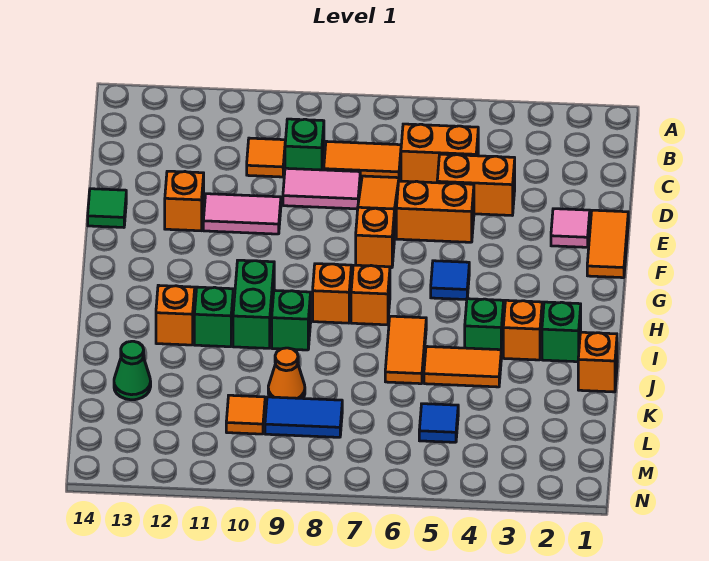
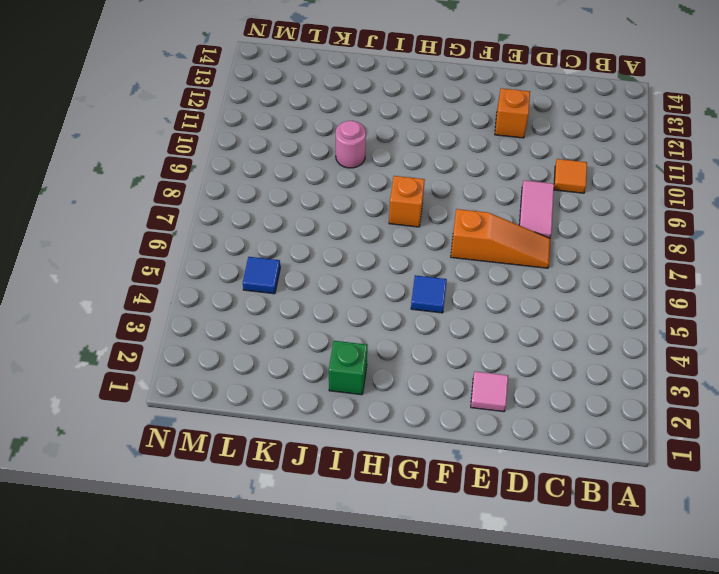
pink round brick J10 level 1 -> none
none -> orange brick C5:C6 level 1
none -> orange tile C7:C8 level 1
none -> green brick C9 level 1
none -> orange brick D4:D5 level 1

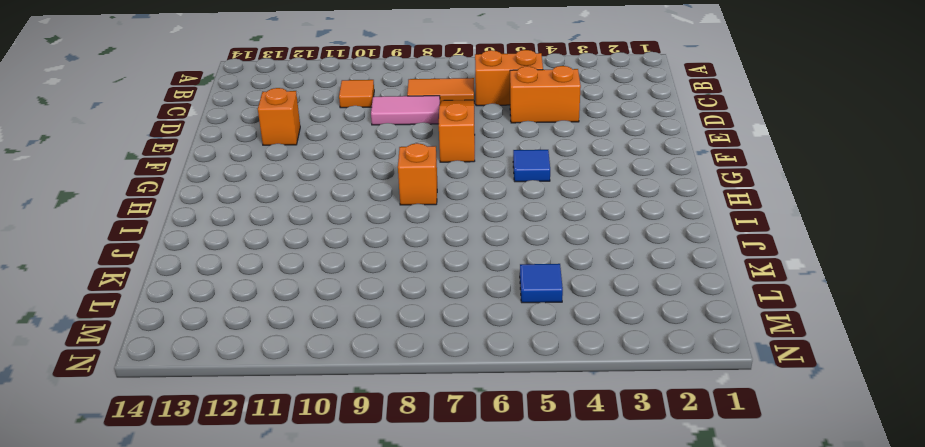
none -> green brick C9 level 1
none -> orange tile E1:F1 level 1
none -> pink tile E2 level 1
none -> orange brick E5:E6 level 1

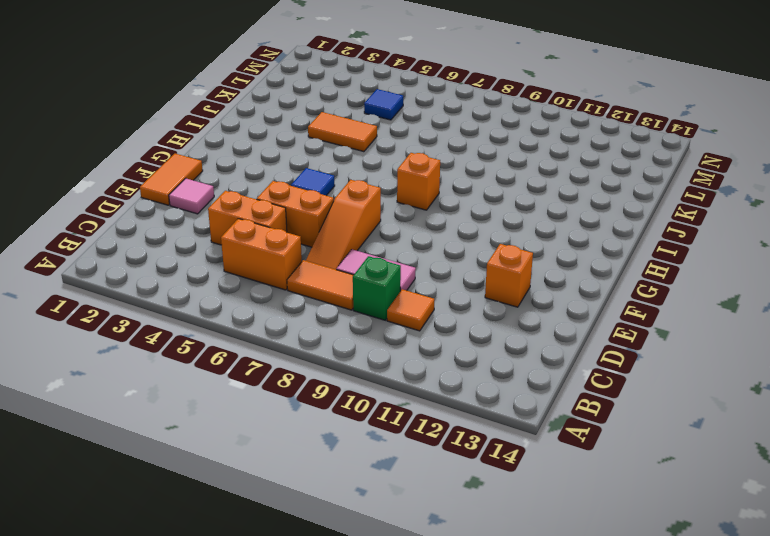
none -> pink tile E10:E11 level 1
none -> green tile E14 level 1
none -> orange brick H7 level 1
none -> green brick H10:I10 level 1

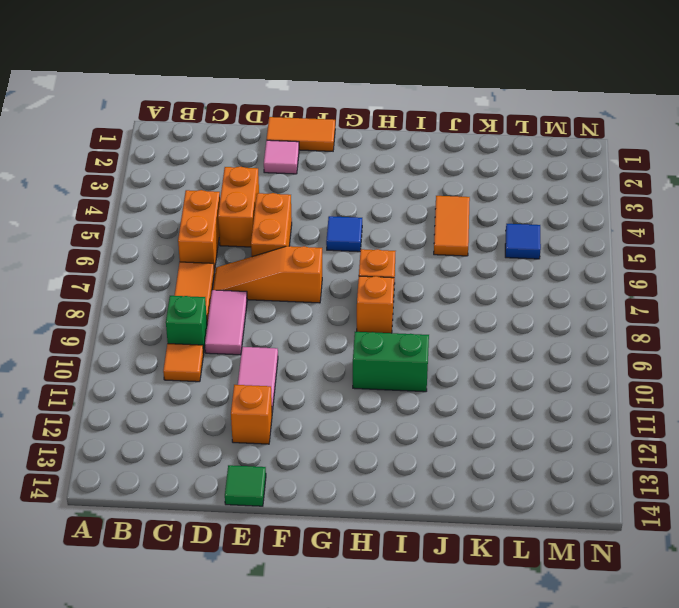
none -> green brick I2 level 1
none -> orange brick I3 level 1
none -> green brick I4 level 1
none -> orange tile I6:J6 level 1

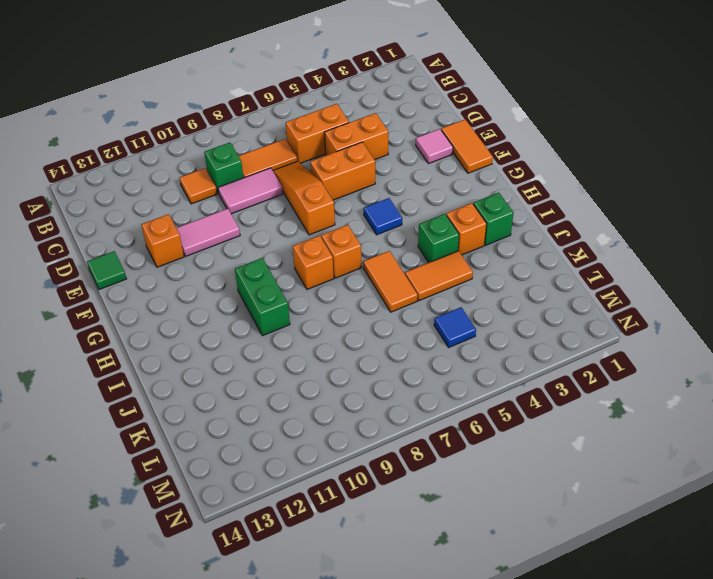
none -> green brick I9 level 1
none -> green brick I11 level 1
none -> orange brick I12 level 1
none -> orange brick J1 level 1

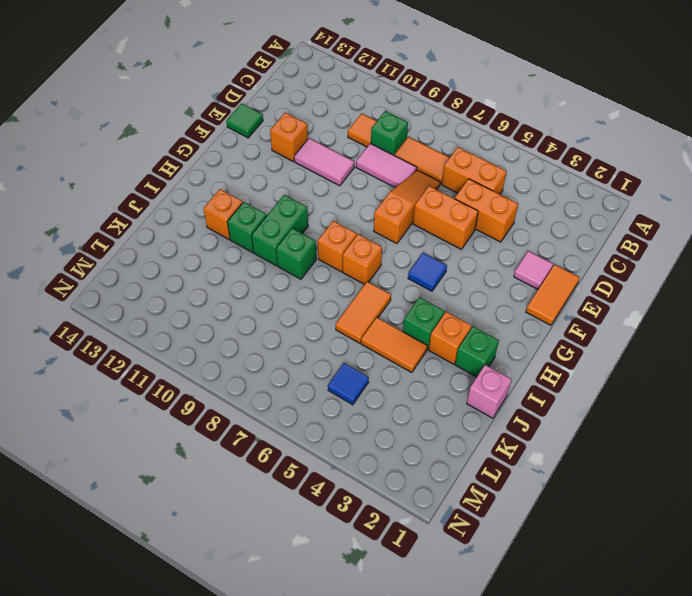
pink brick J1 level 1 -> orange brick J1 level 1
none -> orange cone K9 level 1
none -> green cone K13 level 1
none -> blue tile L8:L9 level 1
none -> orange tile L10 level 1

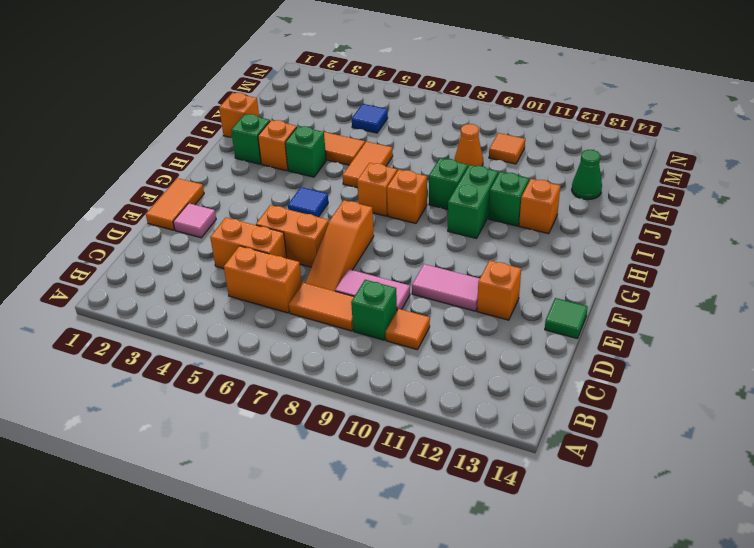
none -> blue tile L8:L9 level 1

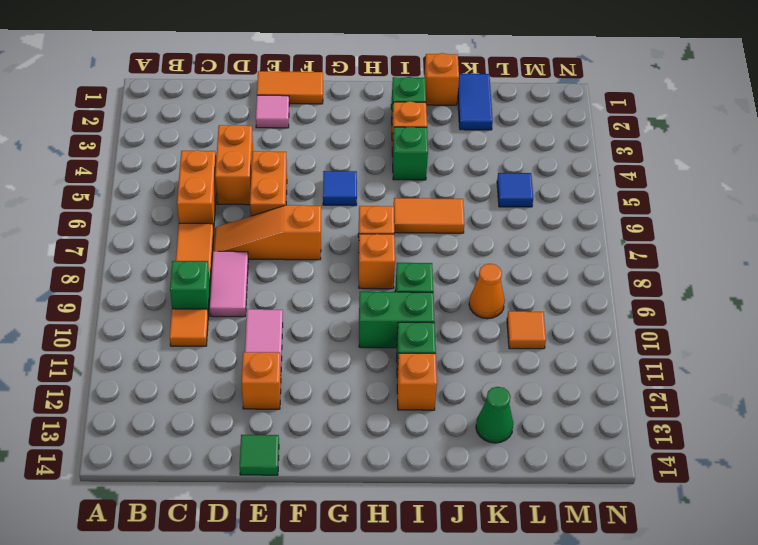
blue tile K1:K2 level 1 -> blue tile L8:L9 level 1
none -> orange tile J4:J5 level 1

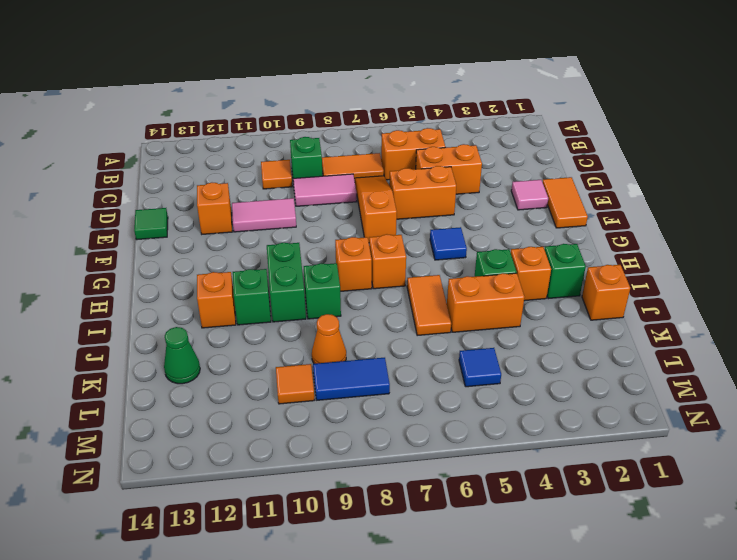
orange brick J4:J5 level 1 -> orange tile J4:J5 level 1

